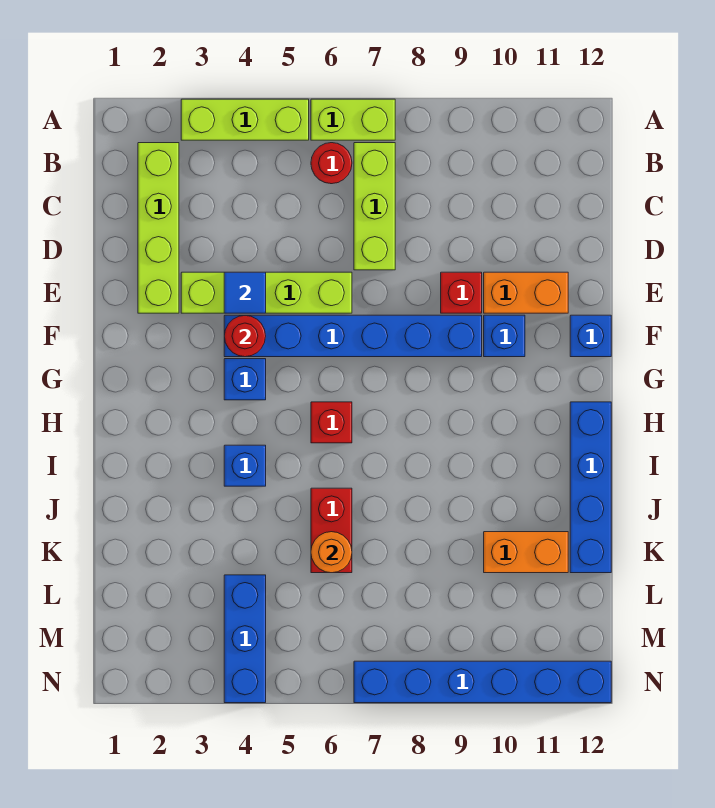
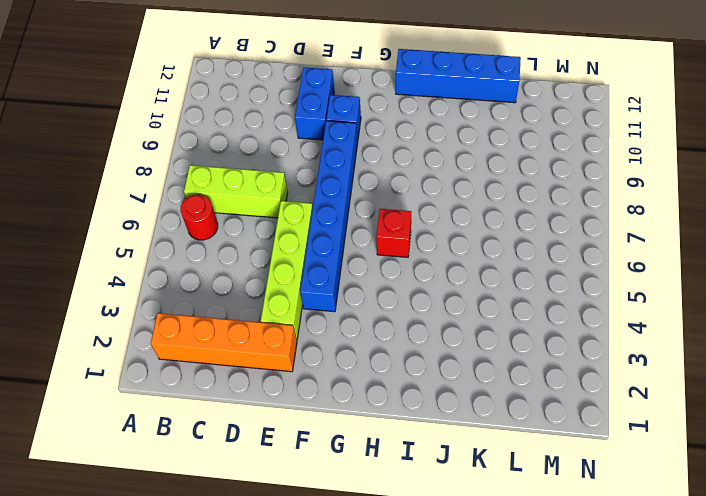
orange brick B2:E2 level 1 -> lime brick B2:E2 level 1
blue brick E10:E11 level 1 -> orange brick E10:E11 level 1
none -> lime brick A3:A5 level 1
none -> lime brick A6:A7 level 1
none -> red brick E9 level 1

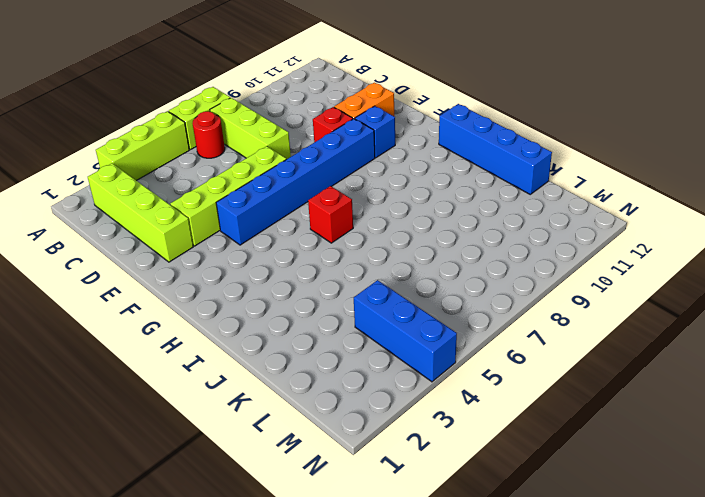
none -> blue brick F12 level 1
none -> blue brick G4 level 1
none -> blue brick I4 level 1

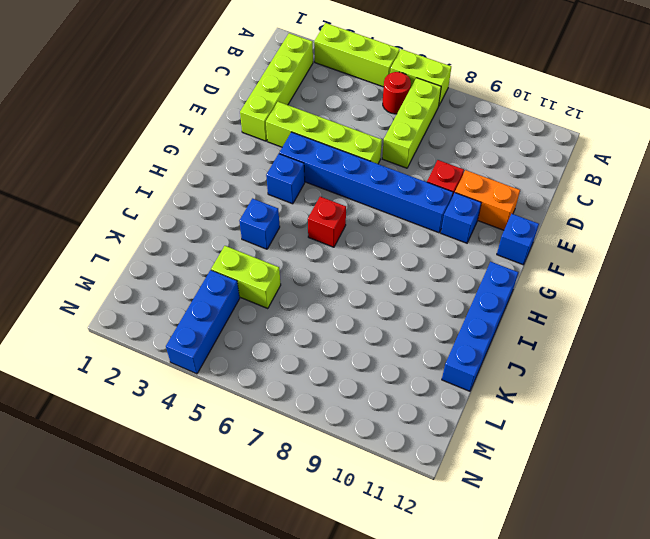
lime brick K4:K5 level 1 -> none
none -> red brick J6:K6 level 1
none -> orange brick K10:K11 level 1
none -> blue brick N7:N12 level 1

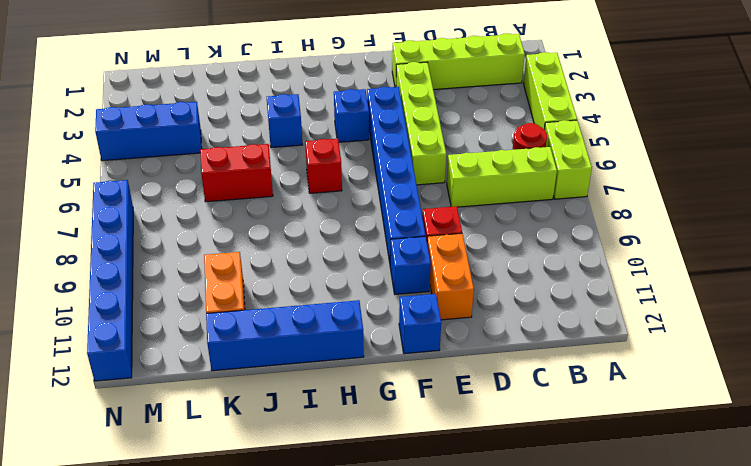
none -> blue tile E4 level 2
none -> red round brick F4 level 2
none -> orange round brick K6 level 2

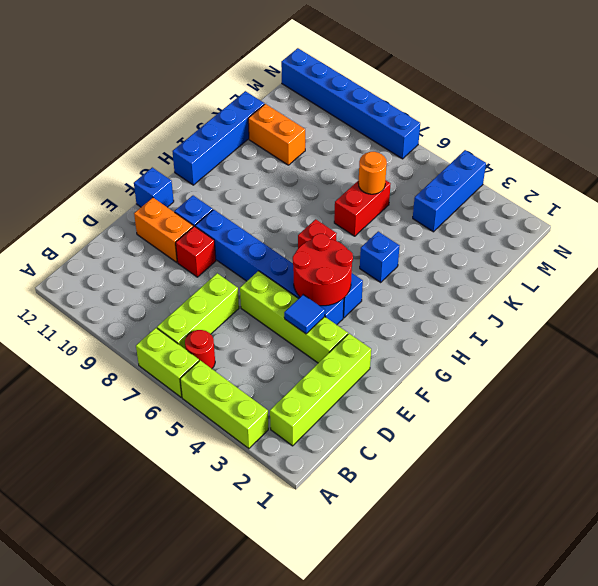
red round brick F4:G5 level 2 -> red round brick F4 level 2

